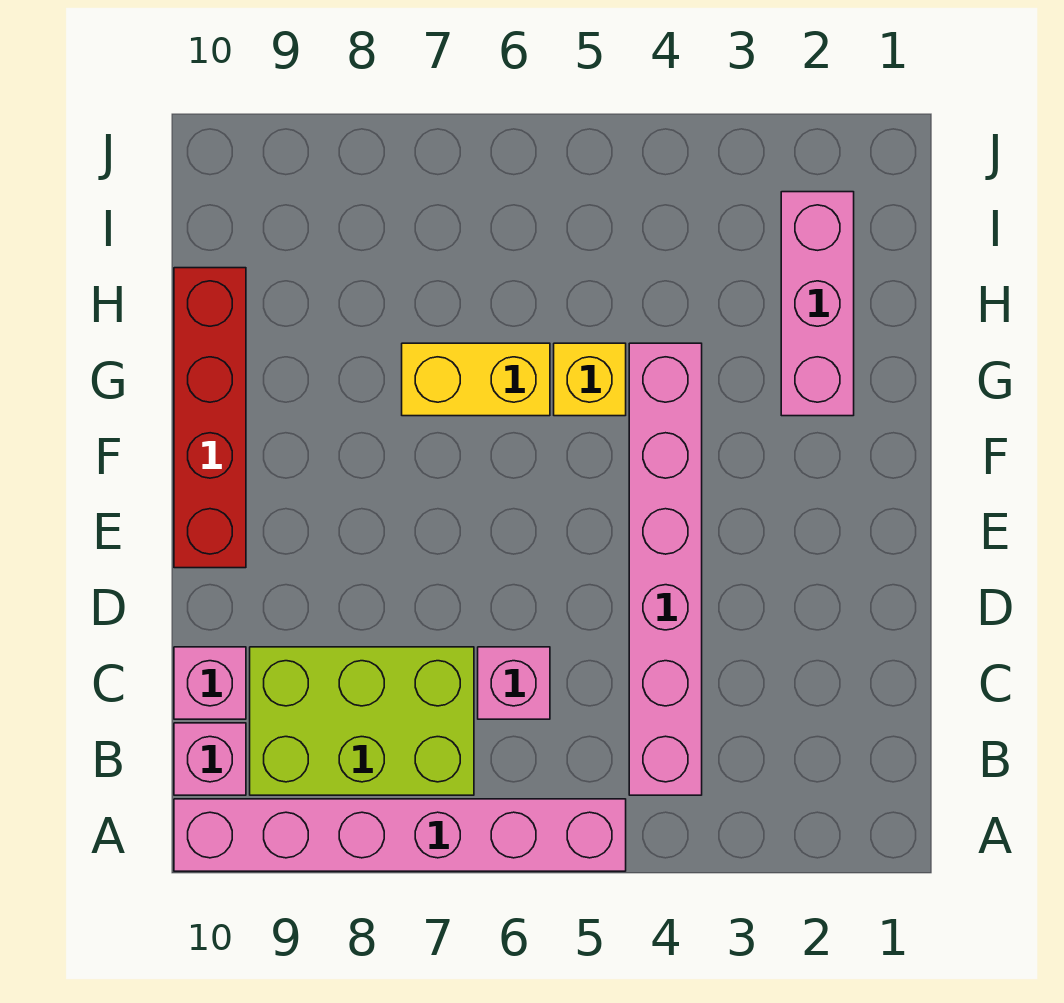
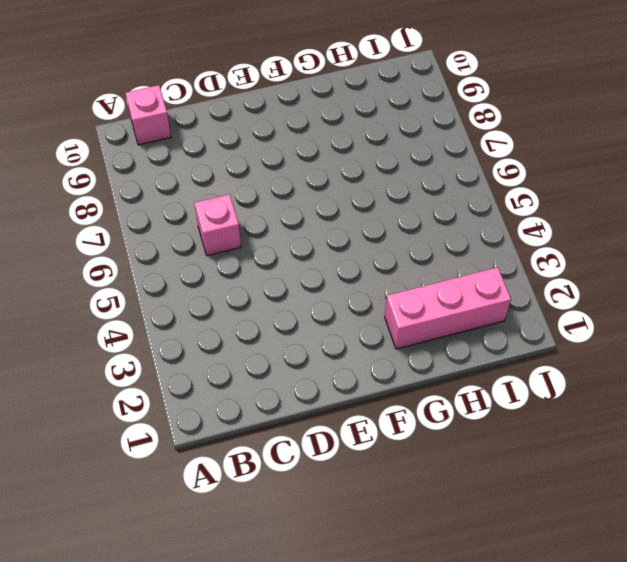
none -> pink brick A5:A10 level 1
none -> pink brick B4:G4 level 1

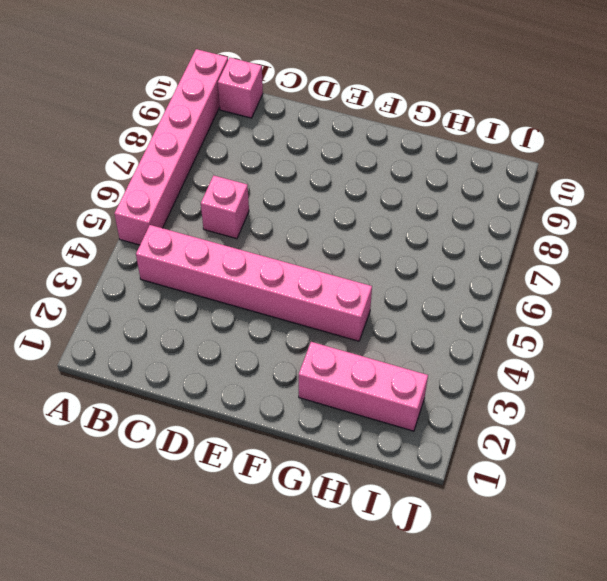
none -> lime brick B7:C9 level 1
none -> pink brick C10 level 1

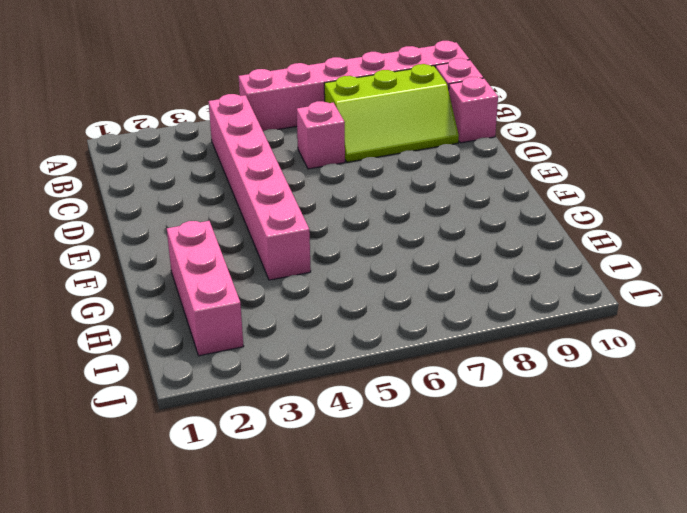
lime slope B7:C9 level 1 top B -> lime brick B7:C9 level 1
none -> red brick E10:H10 level 1
none -> yellow brick G5 level 1

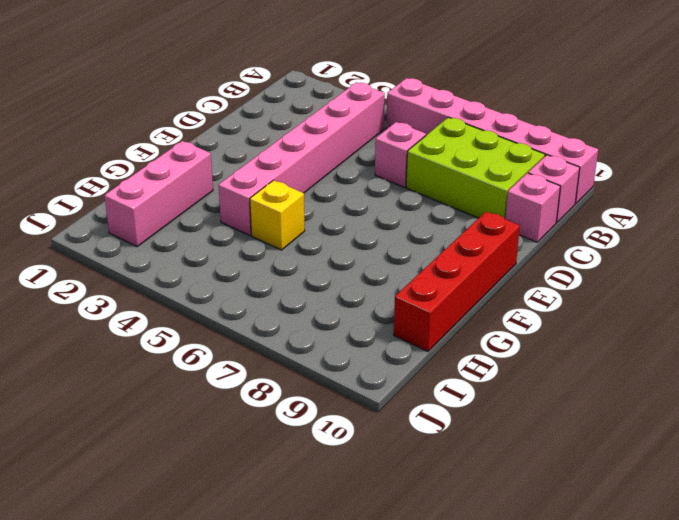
none -> yellow brick G6:G7 level 1

